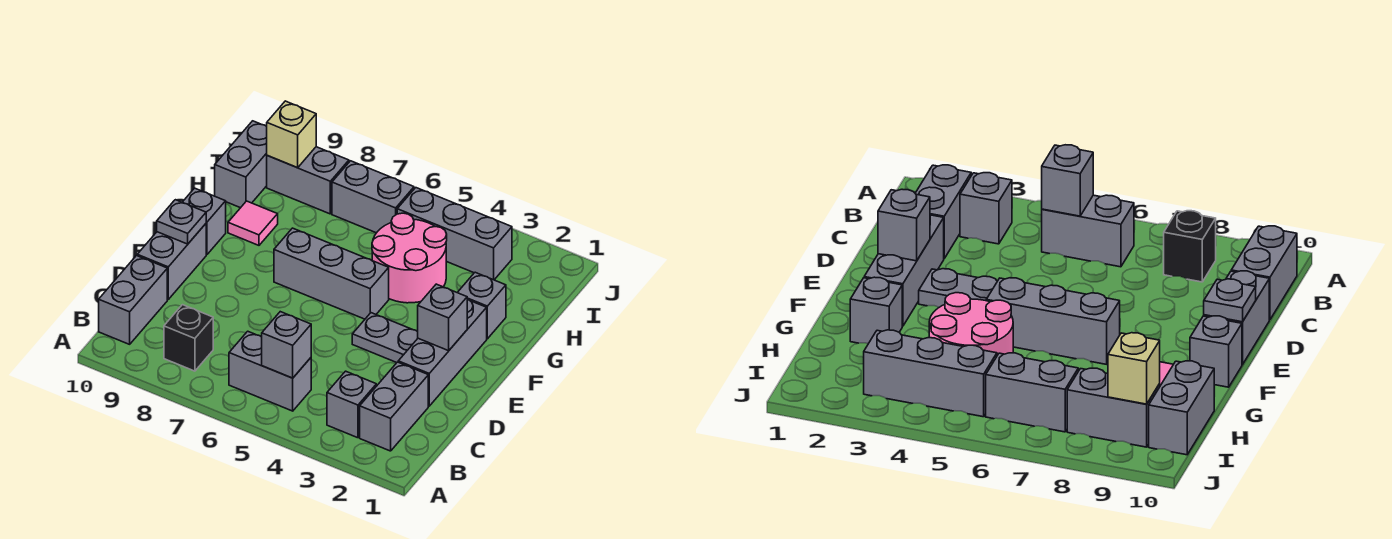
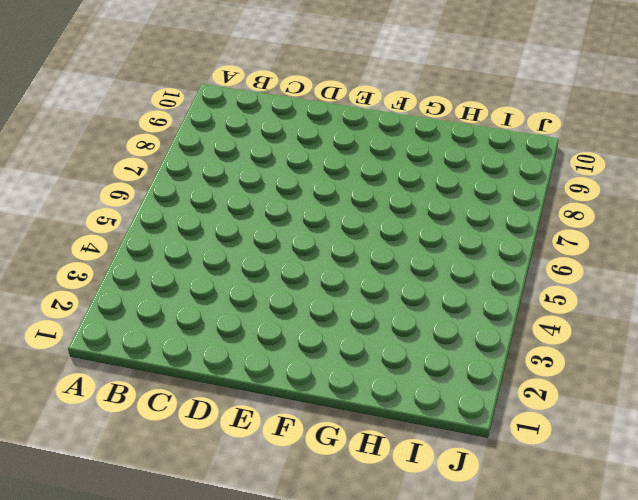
none -> grey brick B2:C2 level 1
none -> grey brick B3 level 1
none -> grey brick B5:B6 level 1

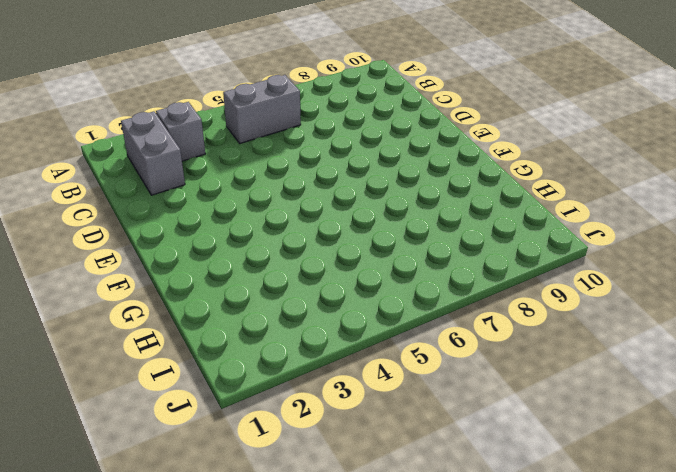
none -> black brick B8 level 1
none -> grey brick B10:C10 level 1
none -> grey brick D2:F2 level 1

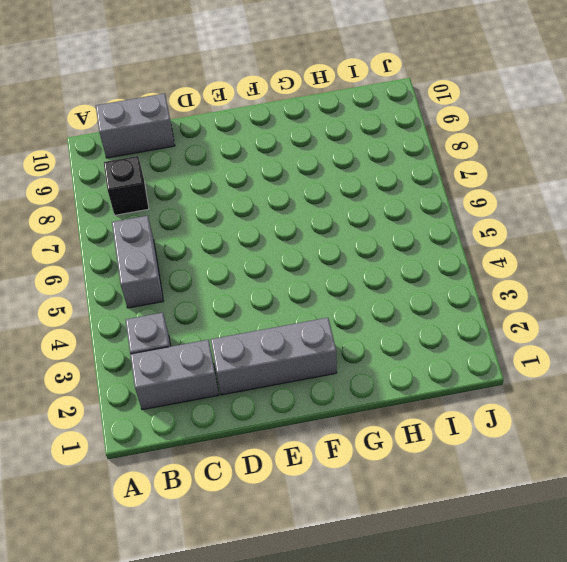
none -> grey brick D10:E10 level 1
none -> grey plate E3:E4 level 1
none -> grey brick F5:F7 level 1

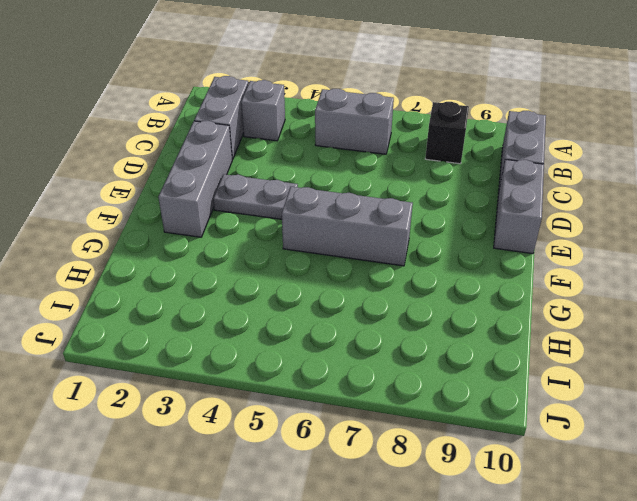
none -> grey brick F10 level 1
none -> grey brick G2 level 1
none -> pink round brick G4:H5 level 1

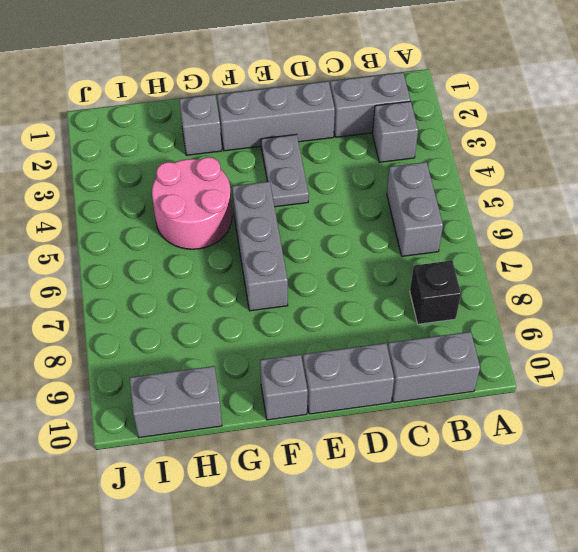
none -> pink tile G9 level 1
none -> grey brick I3:I5 level 1
none -> grey brick I6:I7 level 1

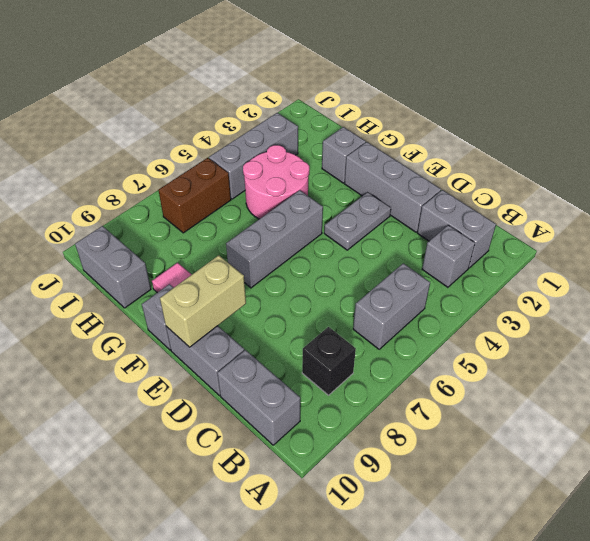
tan brick E9:E10 level 2 -> grey plate E10 level 2
brown brick I6:I7 level 1 -> grey brick I6:I7 level 1
none -> grey brick I8:I9 level 1
none -> grey brick B5 level 2
none -> grey brick E2 level 2

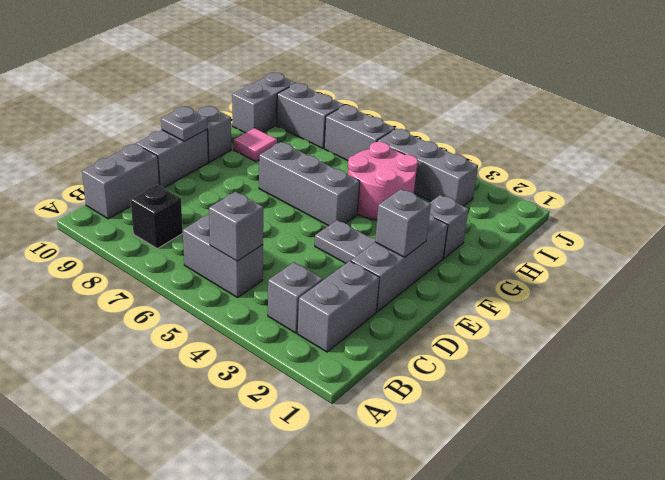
none -> tan brick I9 level 2

